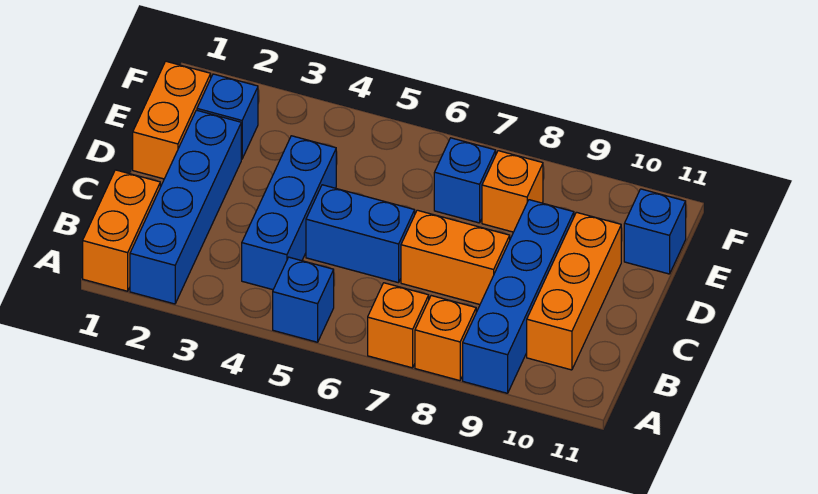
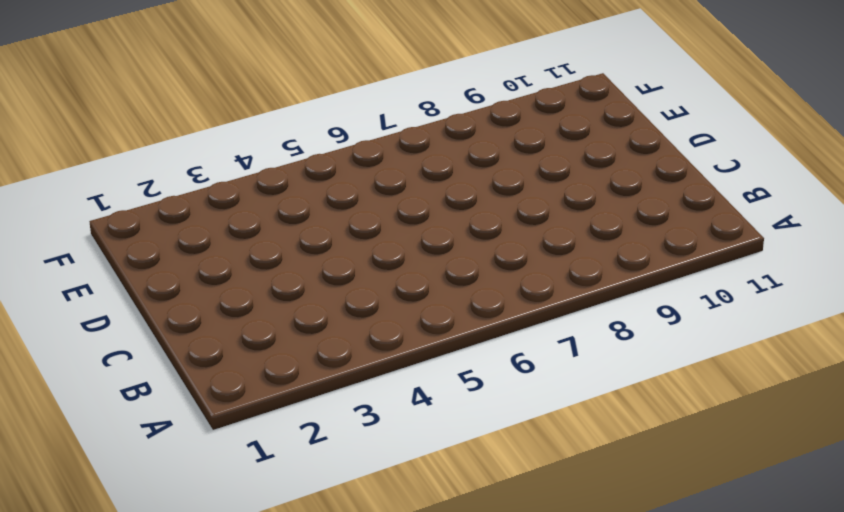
none -> orange brick A1:B1 level 1
none -> blue brick A2:D2 level 1
none -> blue brick A5 level 1

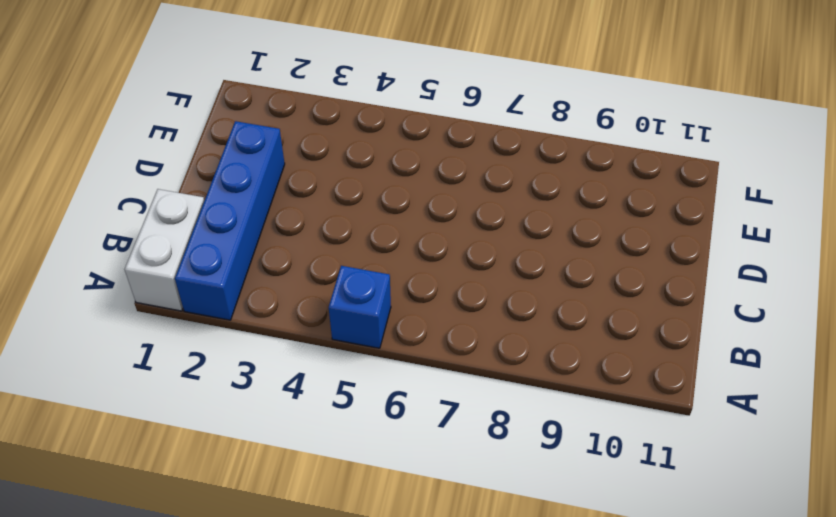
white brick A1:B1 level 1 -> orange brick A1:B1 level 1
none -> orange brick A7 level 1
none -> orange brick A8 level 1
none -> blue brick A9:D9 level 1

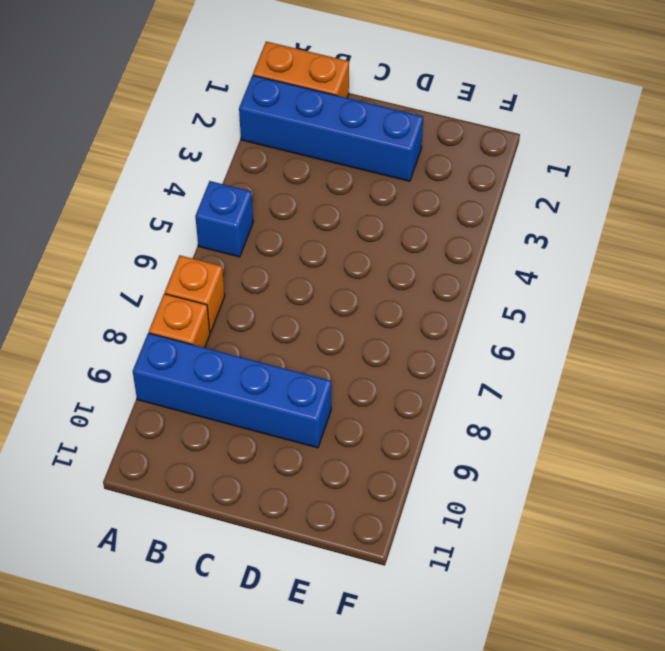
none -> blue brick B4:D4 level 1
none -> orange brick B10:D10 level 1
none -> blue brick C5:C6 level 1

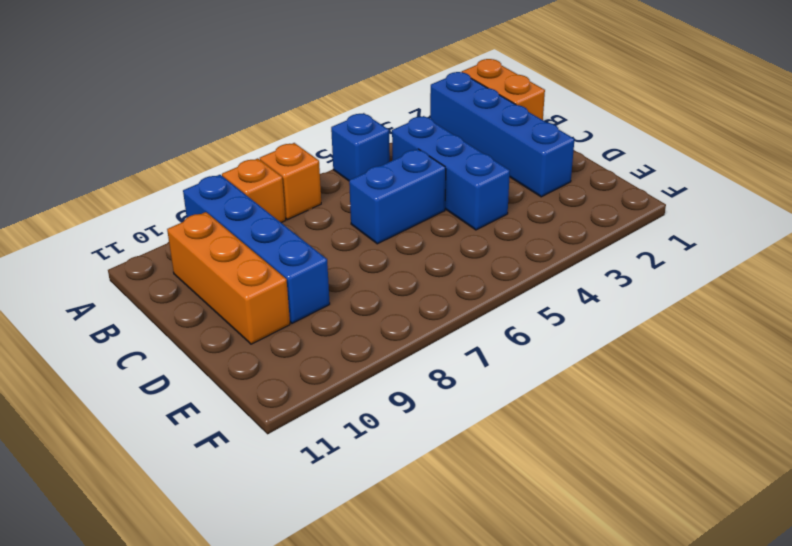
none -> orange brick C7:C8 level 1
none -> orange brick D1:E1 level 1
none -> blue brick E2 level 1

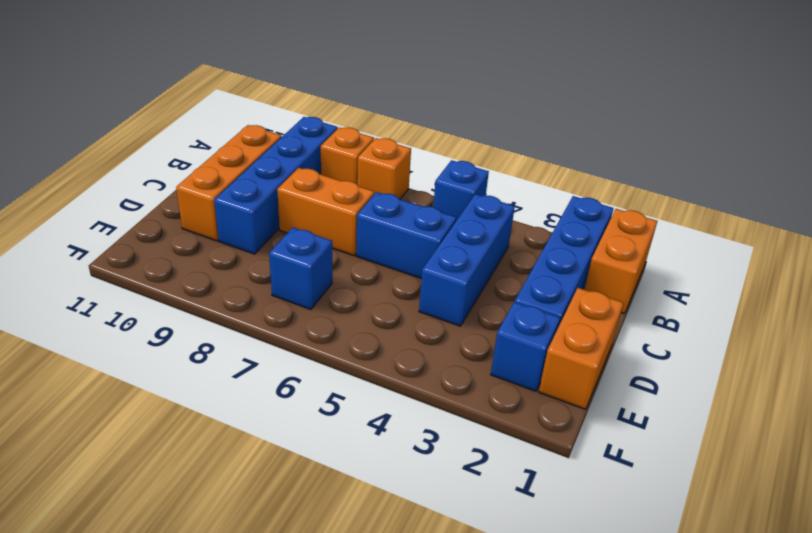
none -> orange brick E8 level 1
none -> blue brick E11 level 1

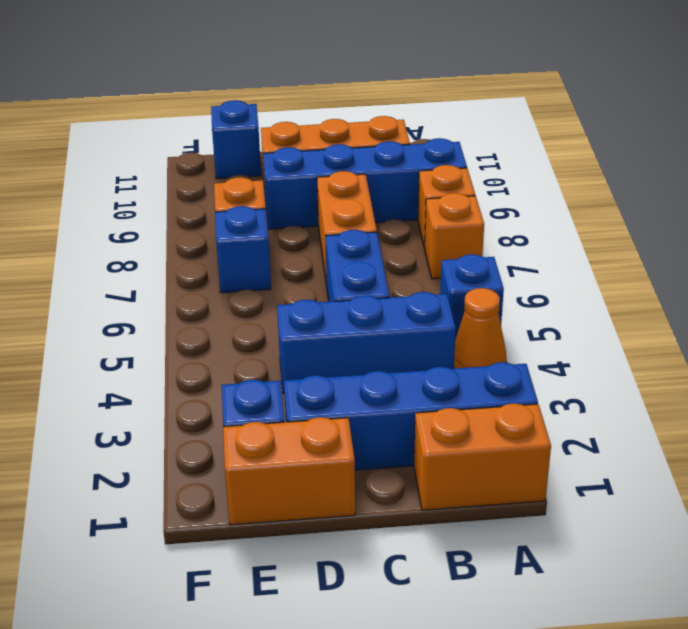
orange cone A4 level 1 -> none

